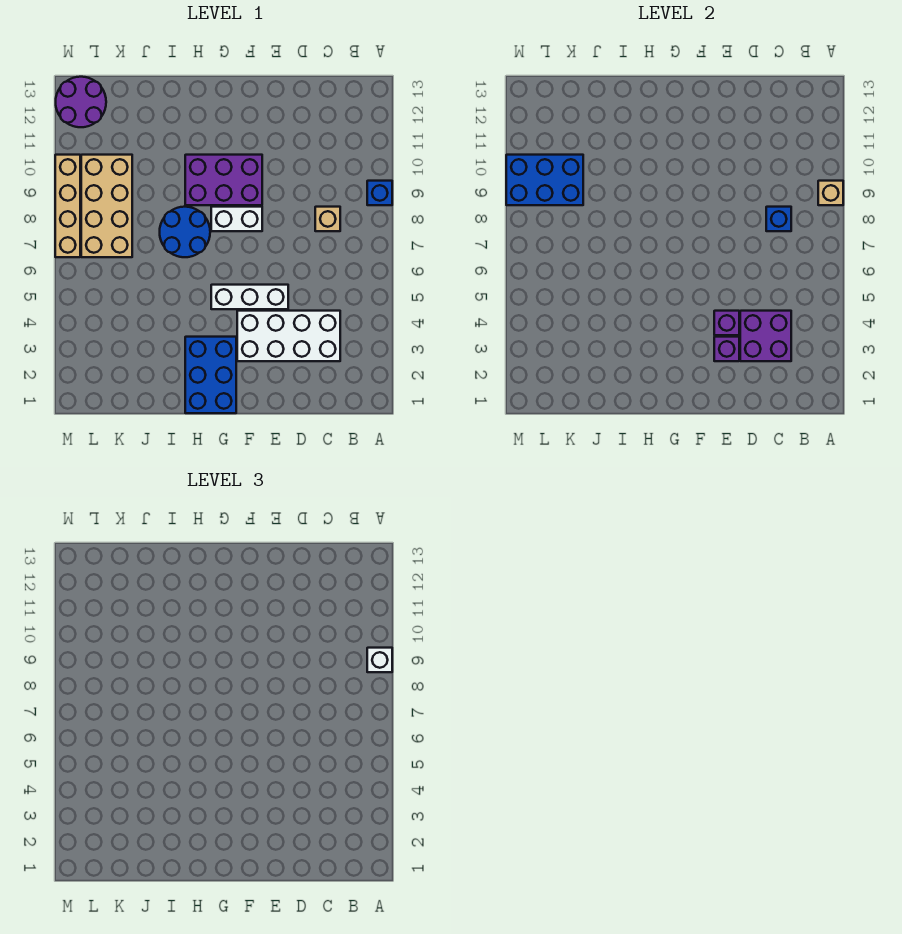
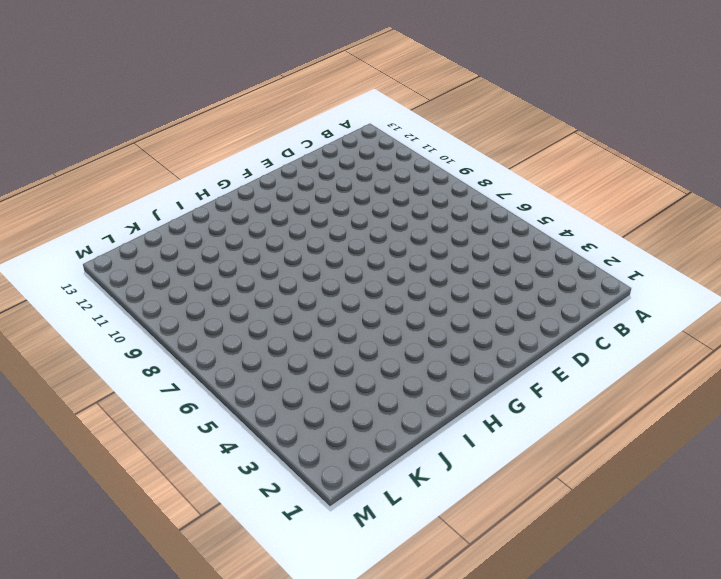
none -> blue brick A9 level 1
none -> white brick C3:F4 level 1
none -> tan brick C8 level 1

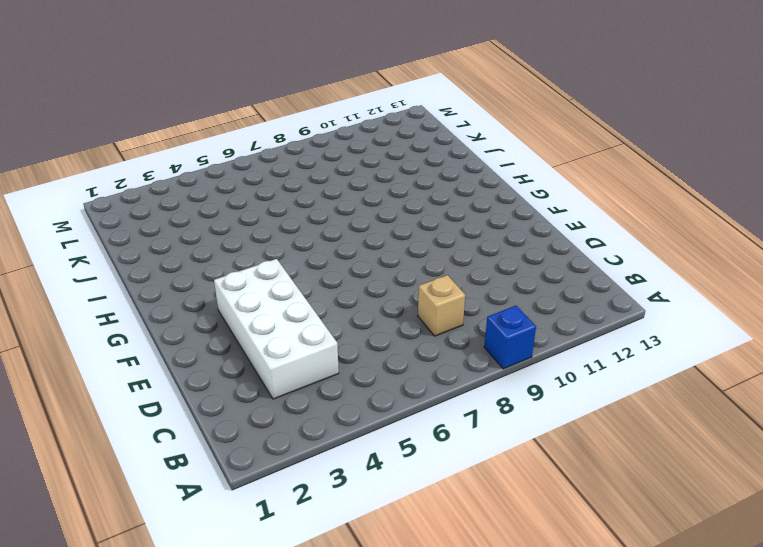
none -> white brick E5:G5 level 1
none -> white brick F8:G8 level 1
none -> purple brick F9:H10 level 1

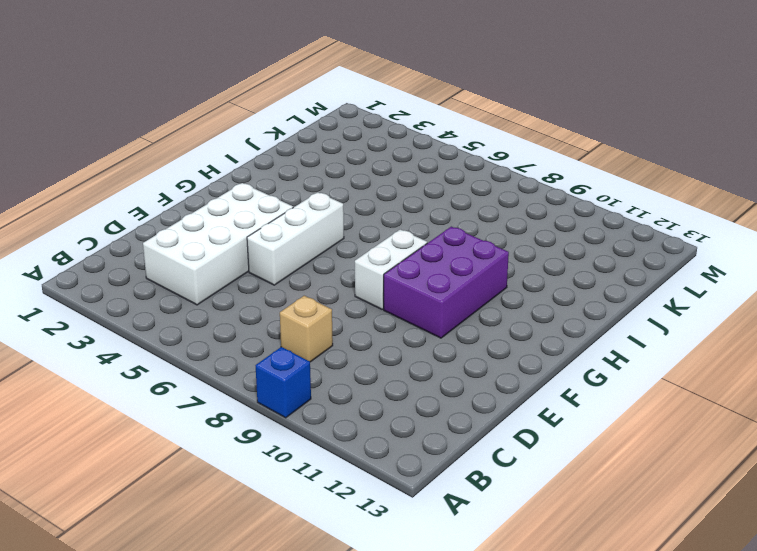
none -> blue brick G1:H3 level 1
none -> blue round brick H7:I8 level 1
none -> tan brick K7:L10 level 1

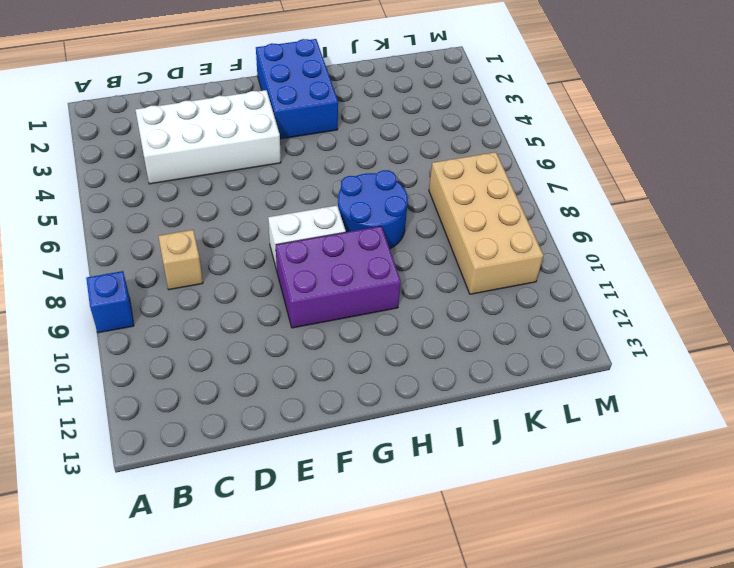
none -> white brick E5:G5 level 1
none -> purple round brick L12:M13 level 1
none -> tan brick M7:M10 level 1

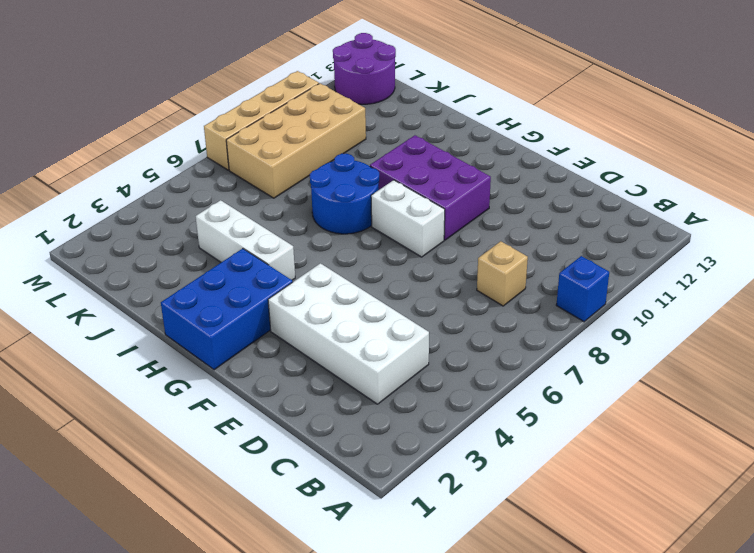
white brick H4:J4 level 1 -> white brick E5:G5 level 1
none -> tan brick A9 level 2
none -> purple brick C3:D4 level 2
none -> blue brick C8 level 2

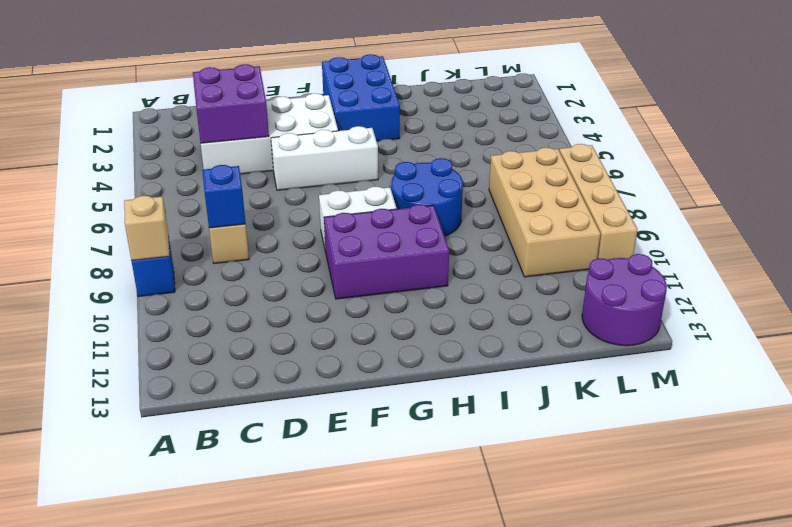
none -> purple brick E3 level 2
none -> purple brick E4 level 2
none -> blue brick K9:M10 level 2

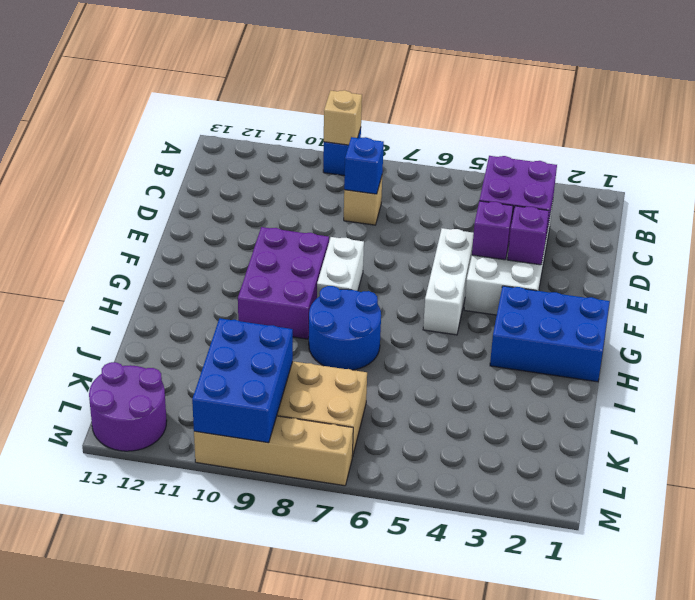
none -> white brick A9 level 3

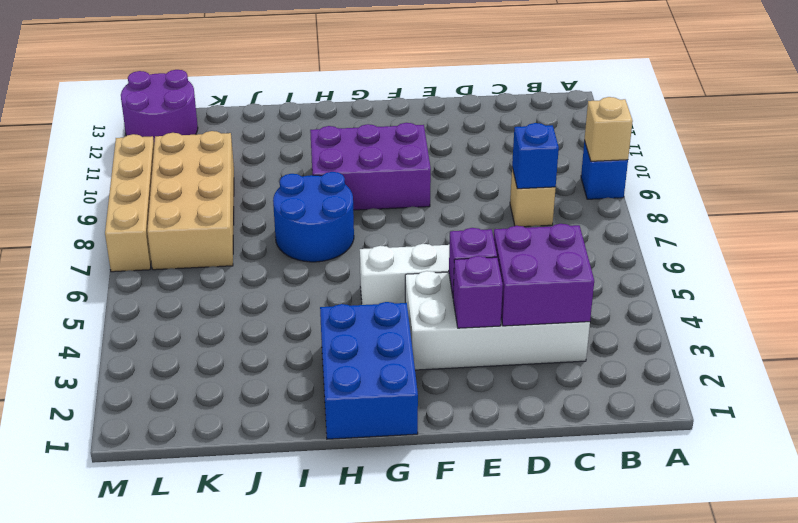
none -> white brick F8:G8 level 1
none -> blue brick K9:M10 level 2
none -> white brick A9 level 3

